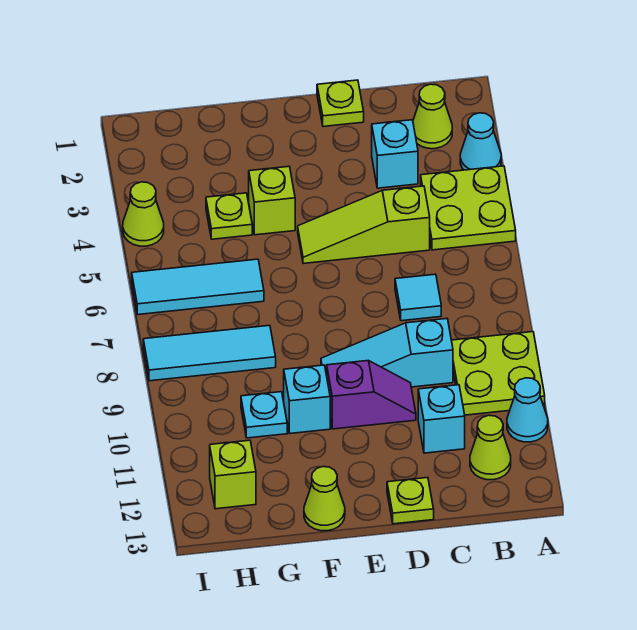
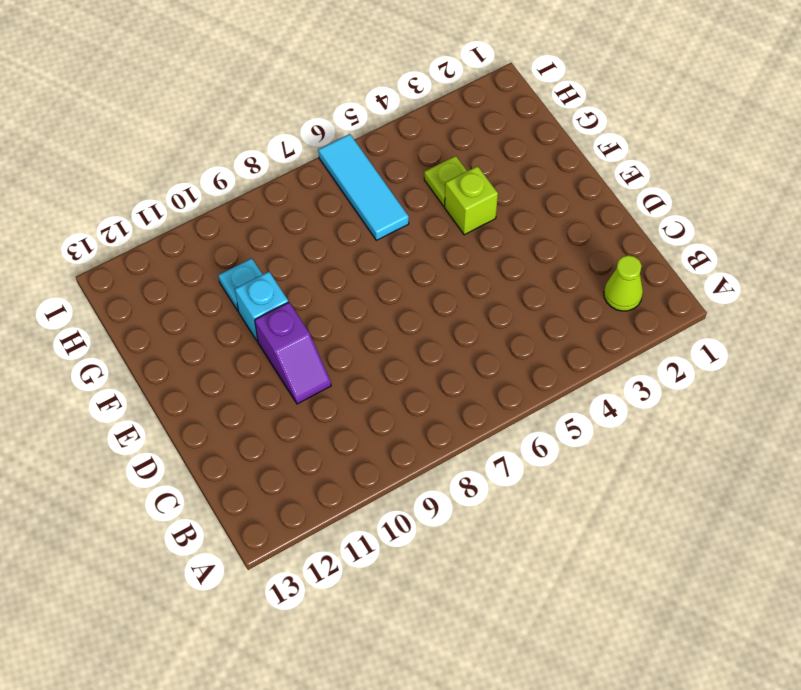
none -> cyan cone A3 level 1
none -> lime plate A4:B5 level 1
none -> lime plate A9:B10 level 1

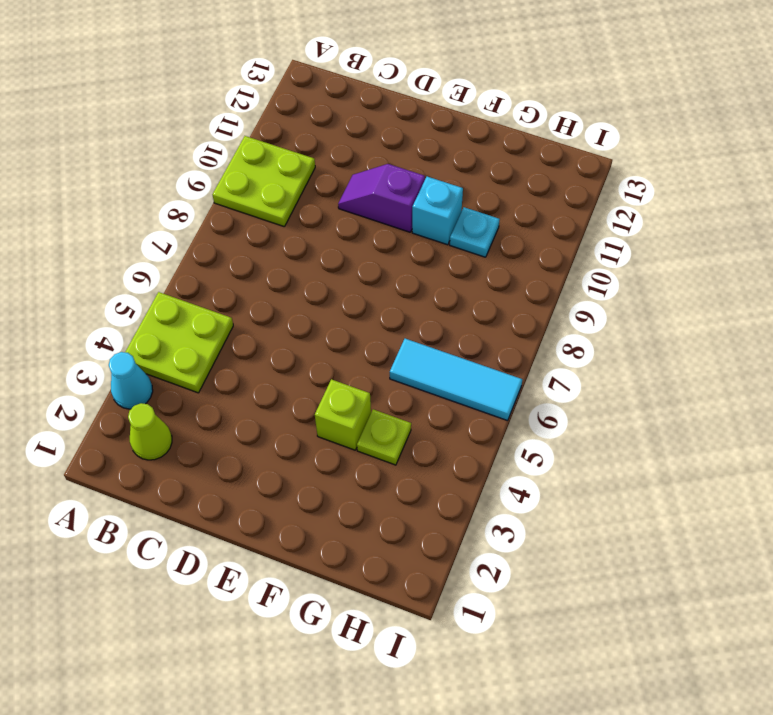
none -> cyan cone A11 level 1
none -> lime cone B12 level 1
none -> cyan brick C3 level 1

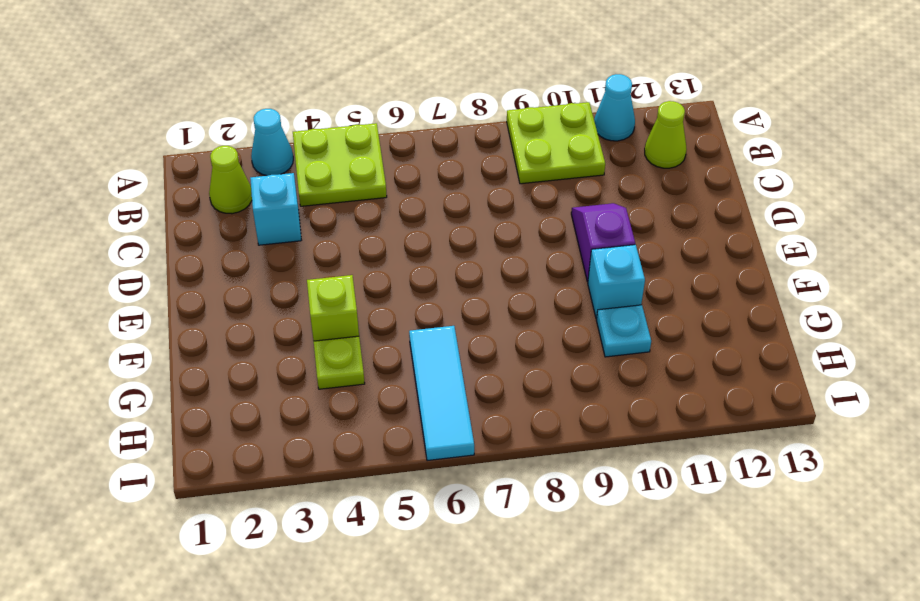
none -> lime slope C5:E5 level 1 top C
none -> cyan tile C7 level 1
none -> cyan slope C9:E9 level 1 top C

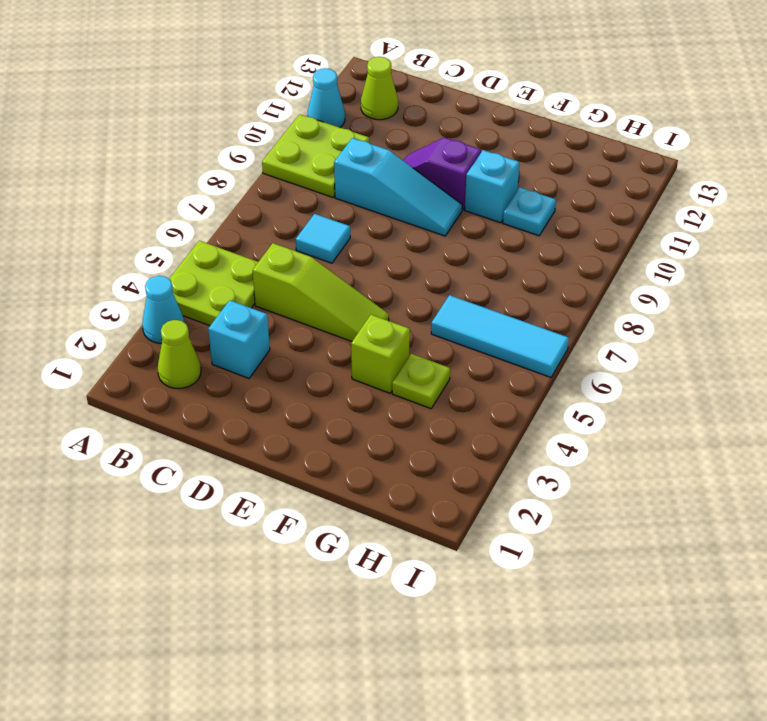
none -> cyan brick C11 level 1
none -> lime plate D1 level 1
none -> lime plate D13 level 1

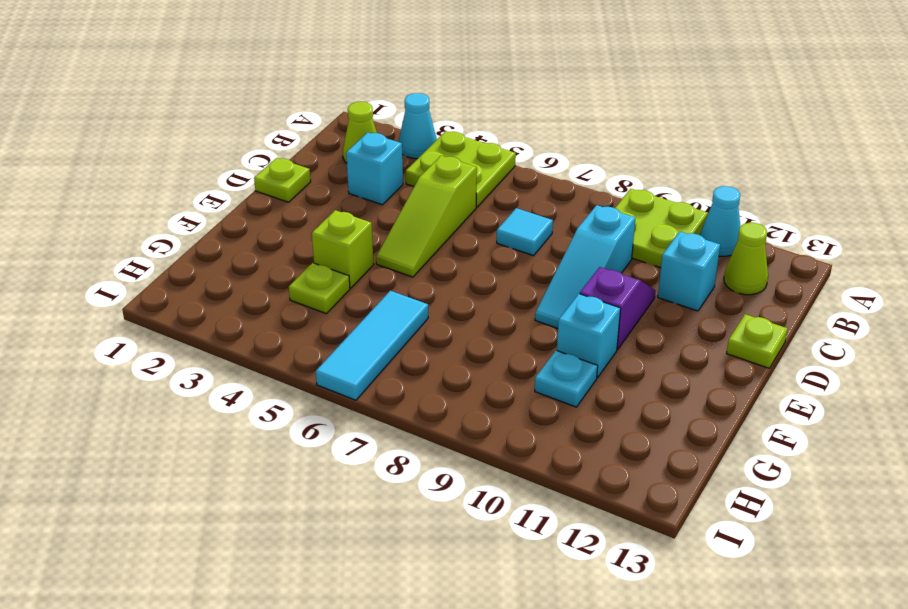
none -> lime cone F13 level 1
none -> cyan tile G8:I8 level 1
none -> lime brick H12 level 1

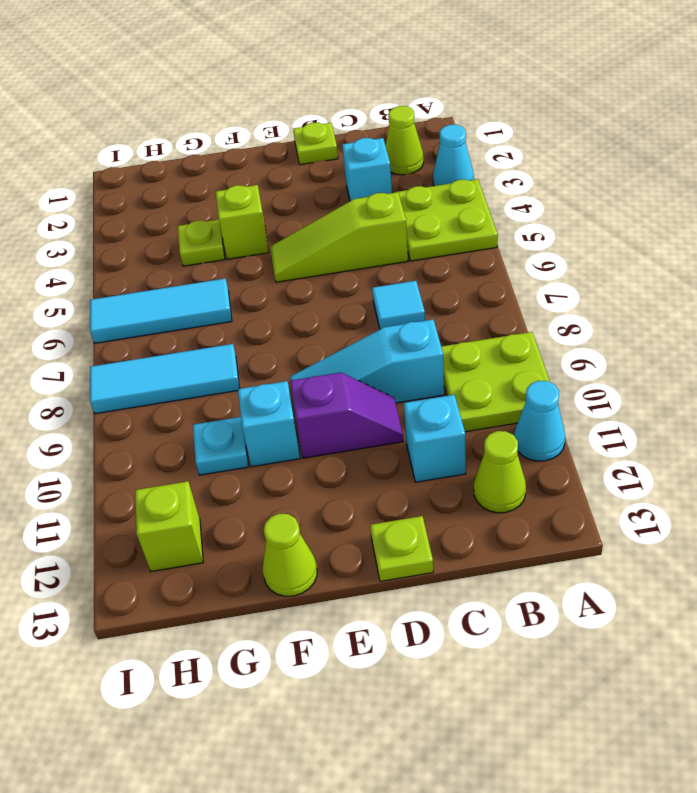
none -> lime cone I4 level 1

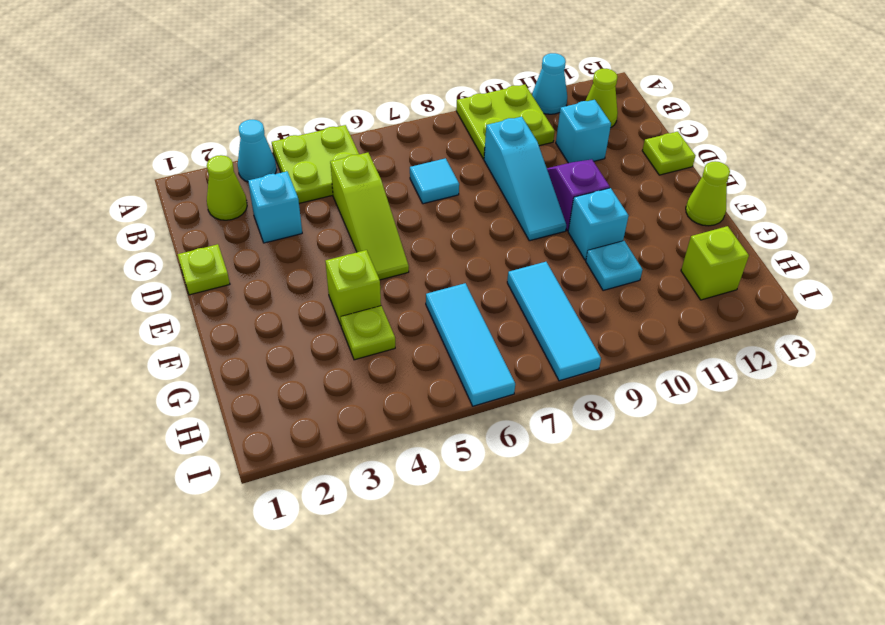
none -> lime cone I4 level 1

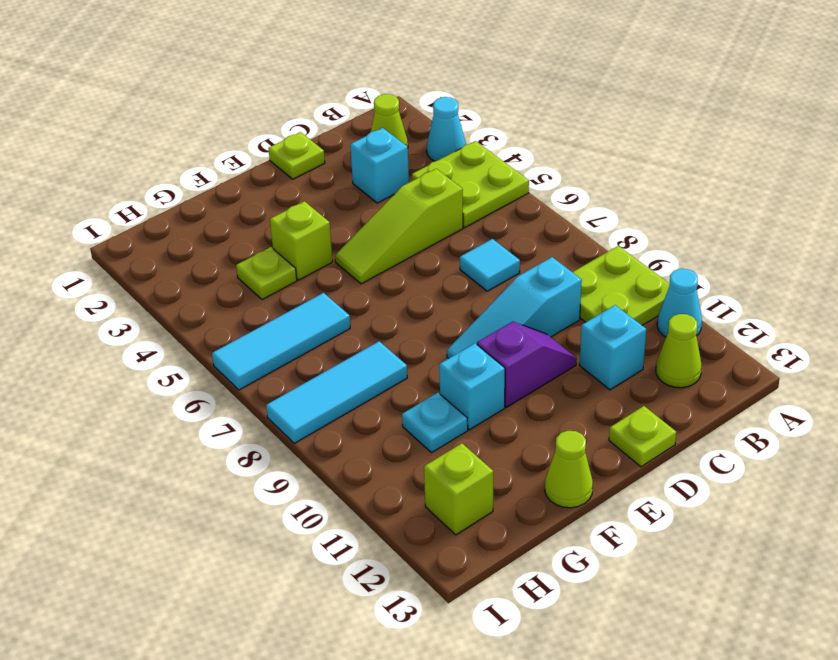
none -> lime cone I4 level 1

